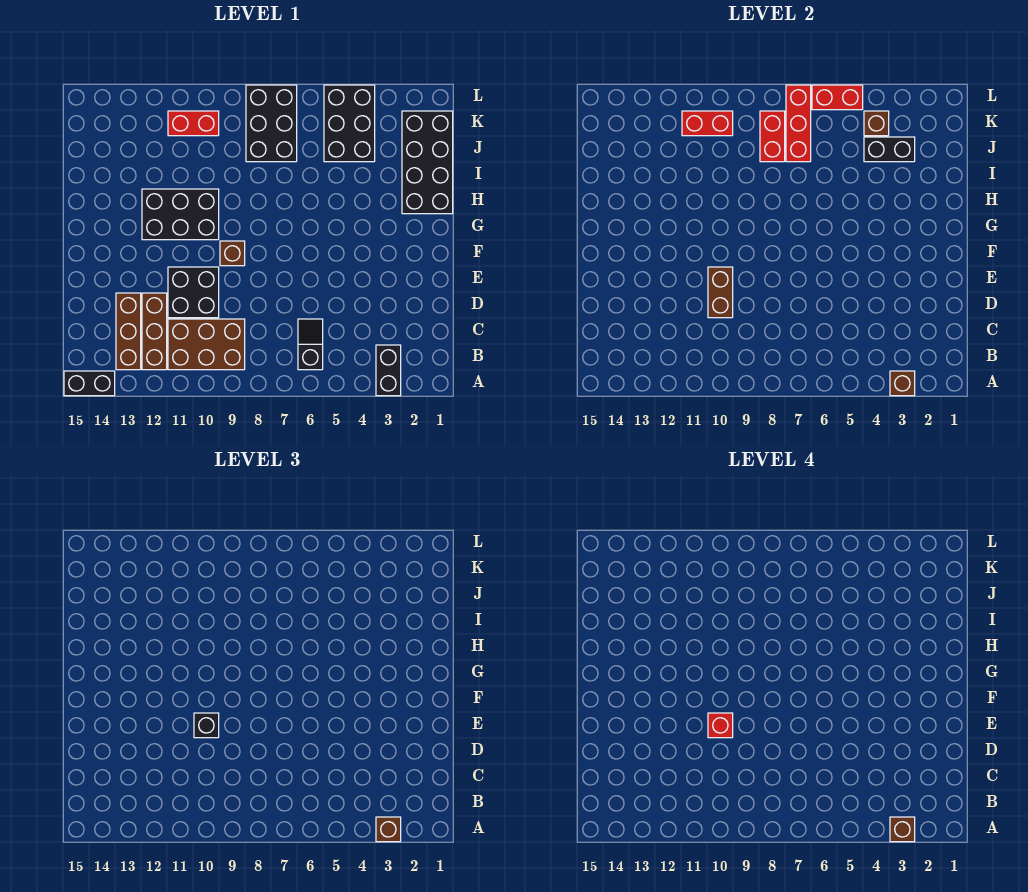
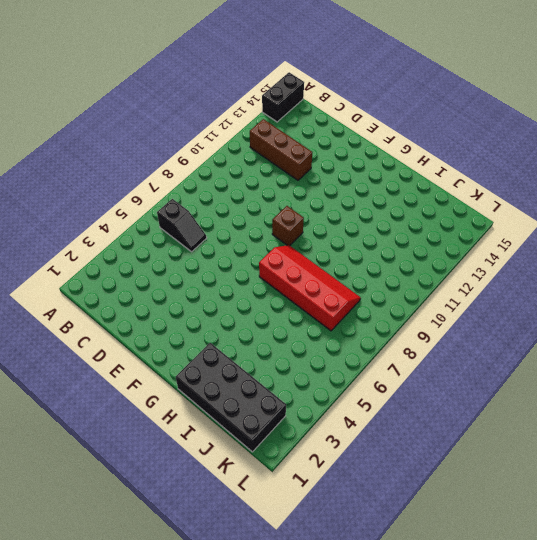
red slope G7:J8 level 1 top 7 -> black brick J7:L8 level 1
none -> black brick A3:B3 level 1
none -> brown brick B9:C11 level 1
none -> brown brick B13:D13 level 1

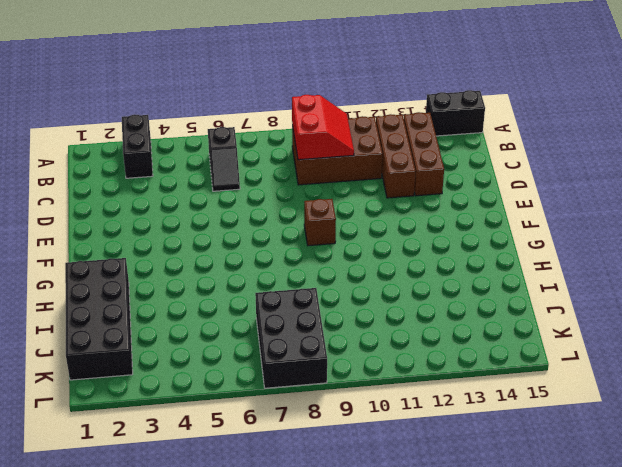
red slope B9:C10 level 2 top 9 -> none
none -> black brick D10:E11 level 1
none -> black brick G10:H12 level 1
none -> black brick J4:L5 level 1

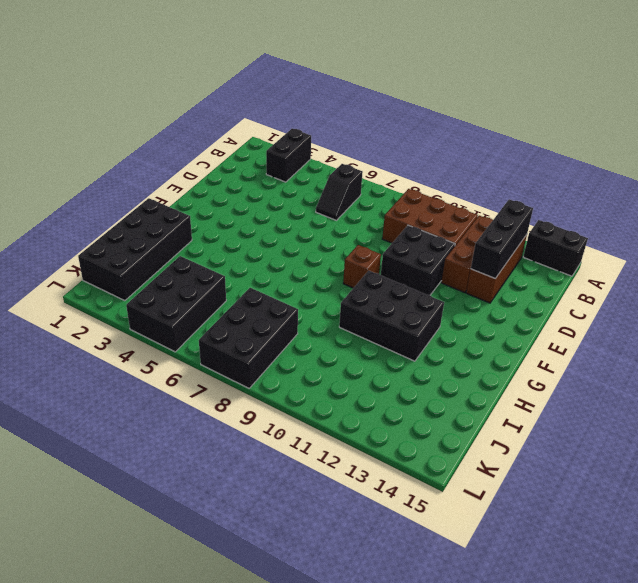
black brick B13:D13 level 2 -> none
none -> red brick K10:K11 level 1
none -> brown brick A3 level 2
none -> brown brick D10:E10 level 2

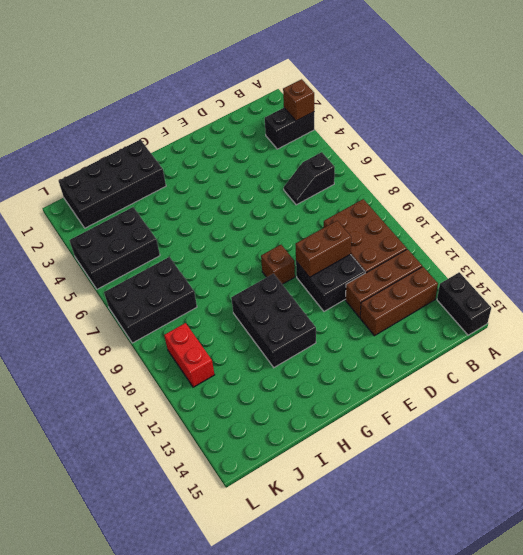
none -> black brick J3:J4 level 2
none -> red brick J7:L7 level 2
none -> red brick J8:K8 level 2

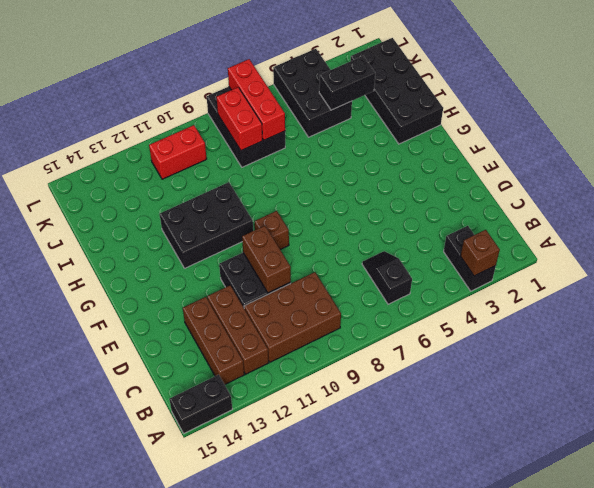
none -> brown brick K4 level 2
none -> red brick K10:K11 level 2
none -> red brick L5:L6 level 2

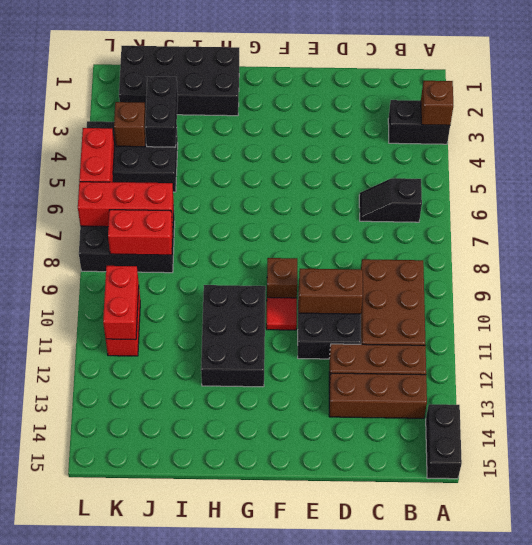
red tile F10 level 1 -> none
none -> brown brick A3 level 3
none -> black brick E10 level 3
none -> brown brick A3 level 4

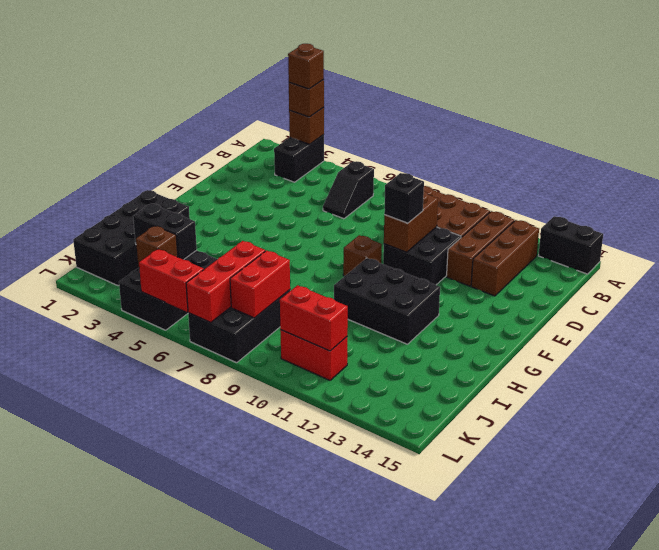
none -> red brick E10 level 4

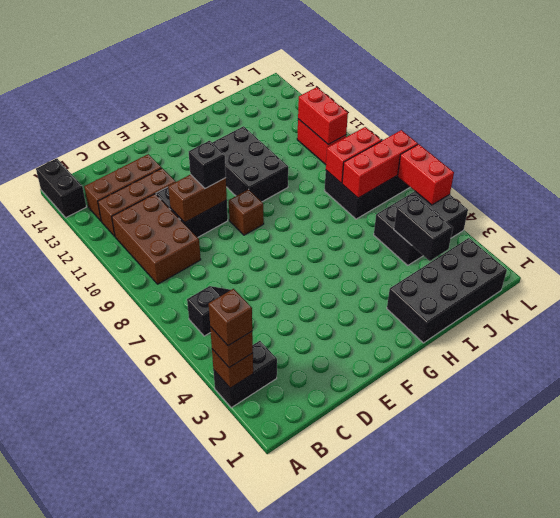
none -> brown brick K4 level 2
none -> red brick E10 level 4

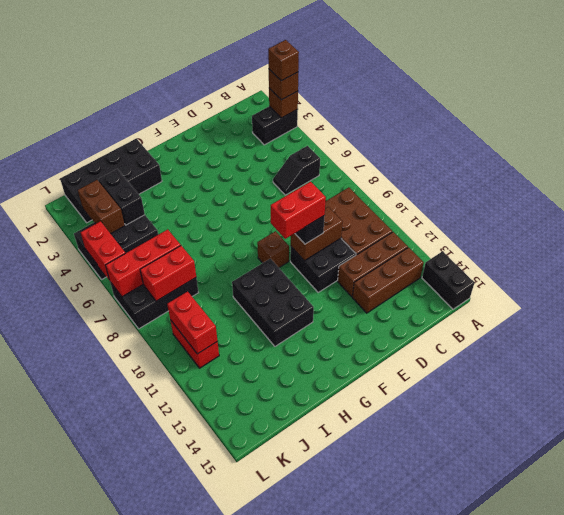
red brick E10:F10 level 4 -> red brick E10 level 4
brown brick K3:K4 level 2 -> brown brick K4 level 2

